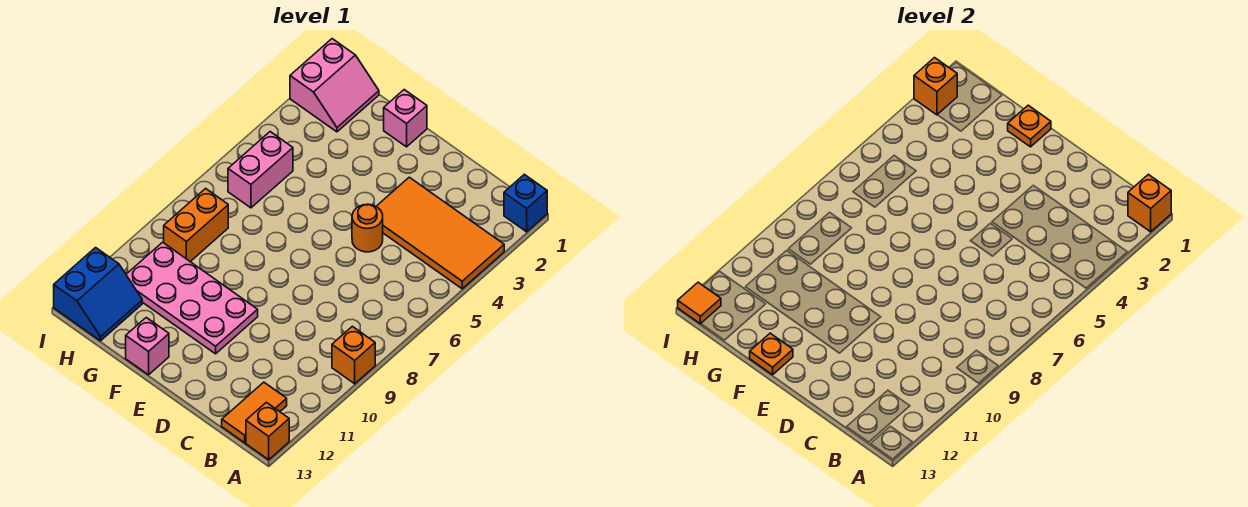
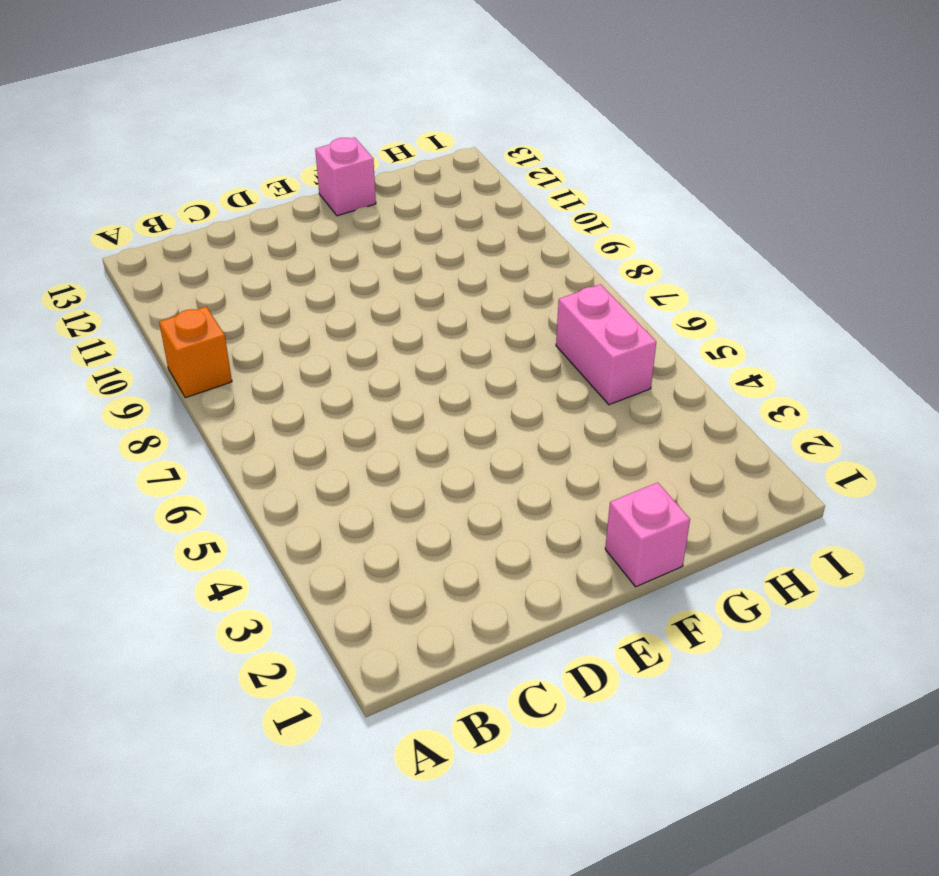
none -> blue brick A1 level 1
none -> orange tile A3:D4 level 1
none -> orange brick A13 level 1

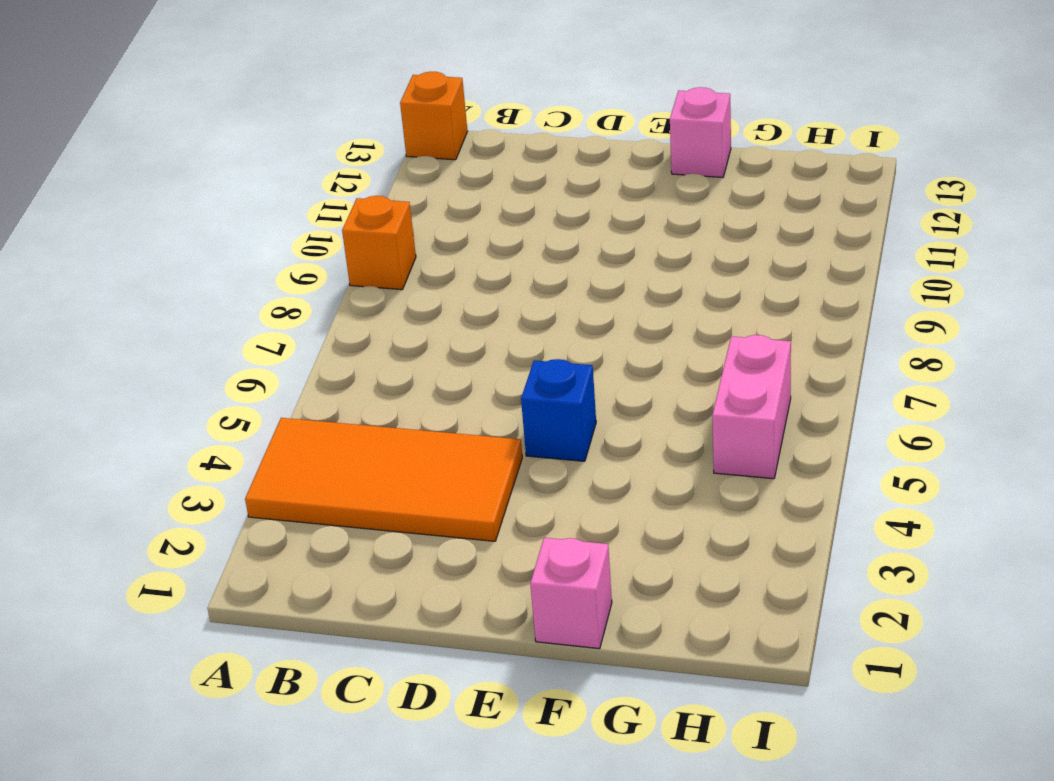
blue brick E5 level 1 -> blue brick A1 level 1
none -> orange tile B12:B13 level 1
none -> orange round brick D5 level 1
none -> pink plate E10:H11 level 1

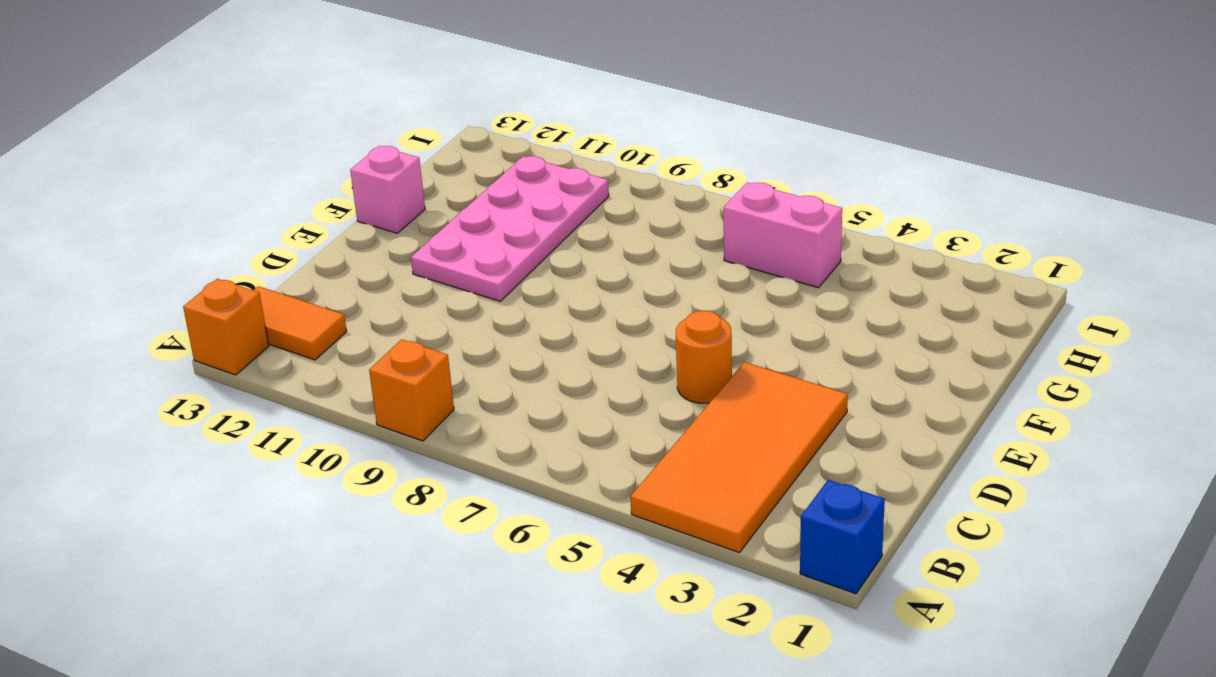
none -> pink brick F1 level 1
none -> pink slope H1:I2 level 1 top I
none -> orange brick H8:H9 level 1

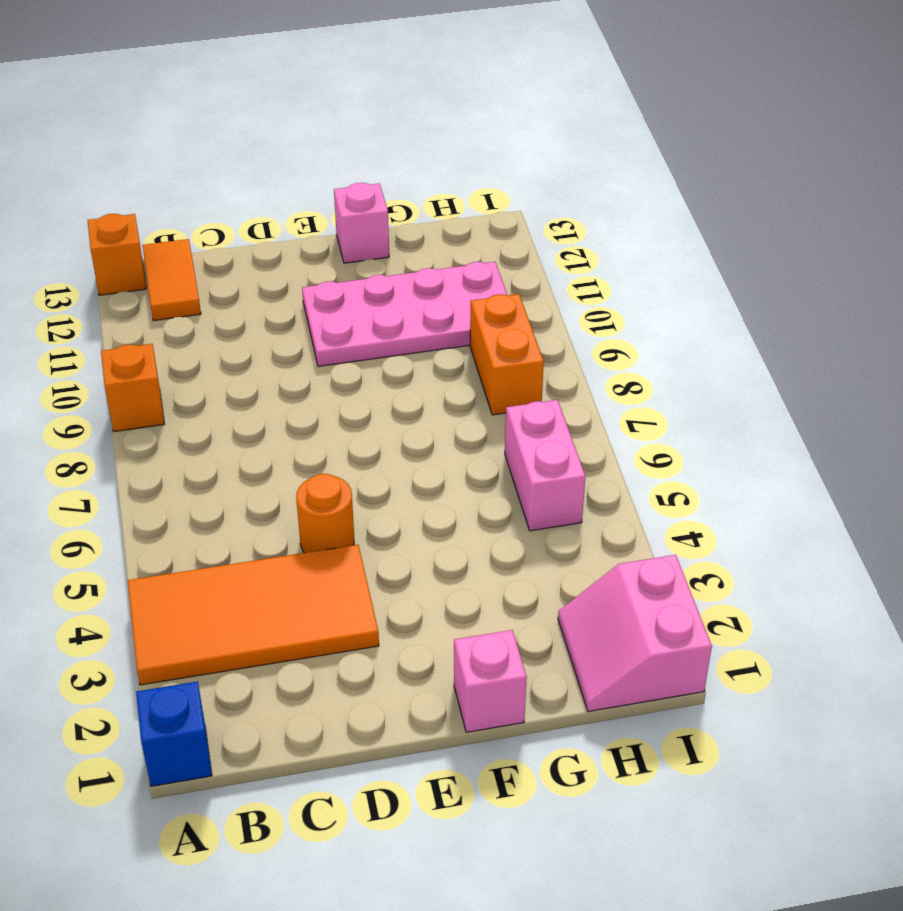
none -> blue slope H12:I13 level 1 top I
none -> orange brick A1 level 2
none -> orange plate F1 level 2

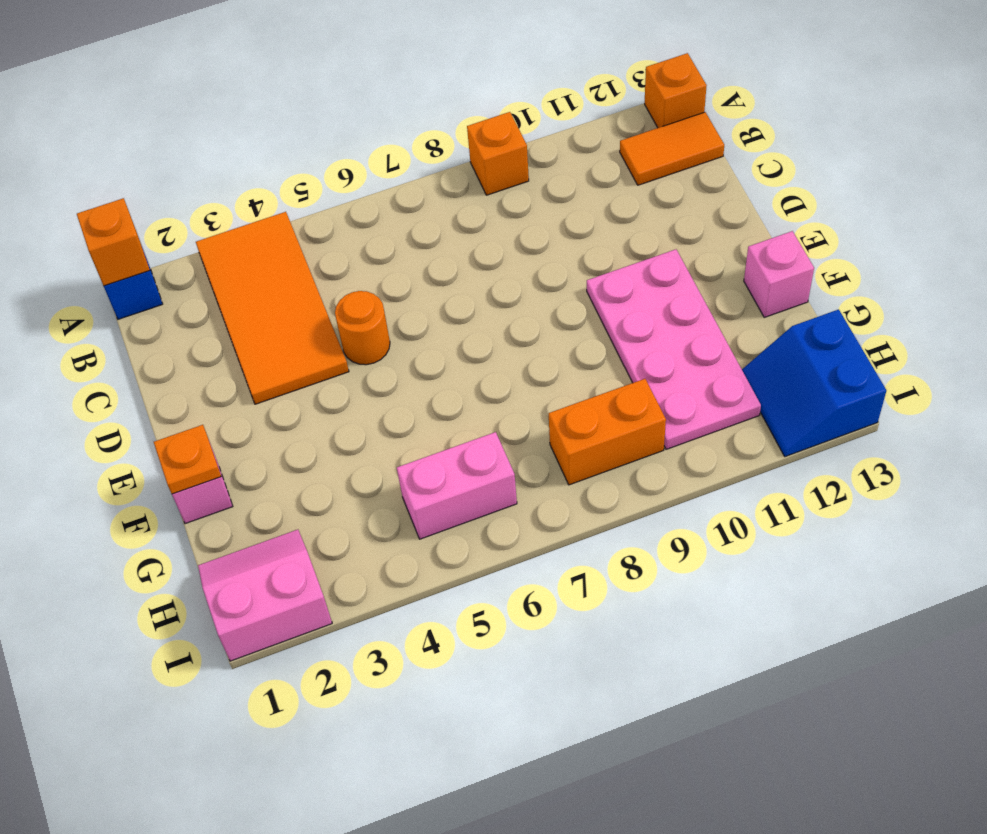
blue slope H12:I13 level 1 top 13 -> blue slope H12:I13 level 1 top I
none -> orange plate F13 level 2
none -> orange brick I2 level 2
none -> orange tile I13 level 2

